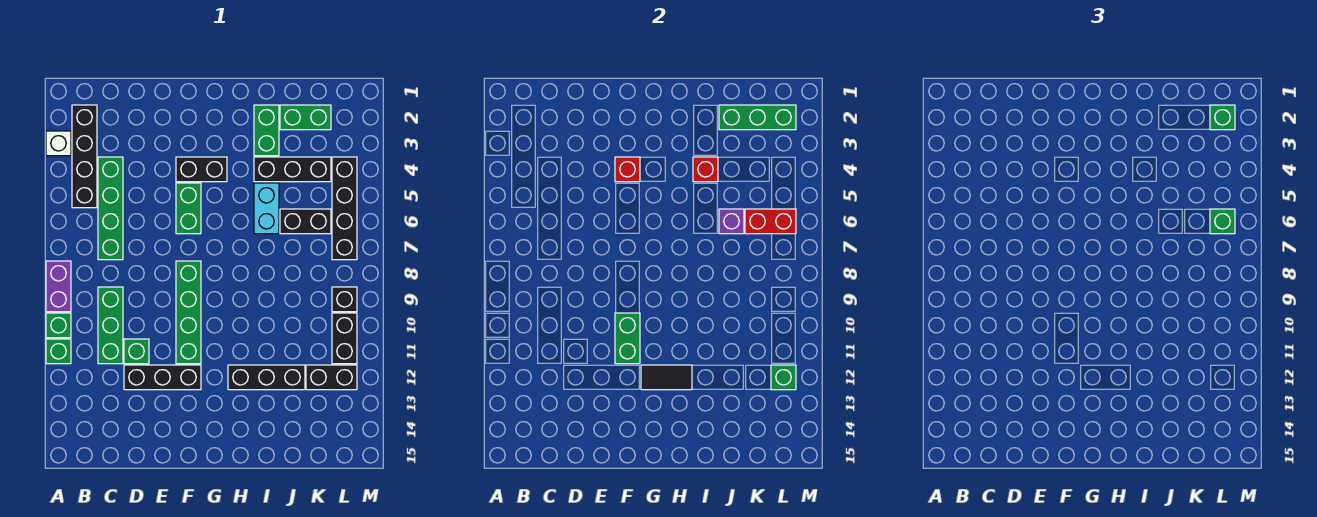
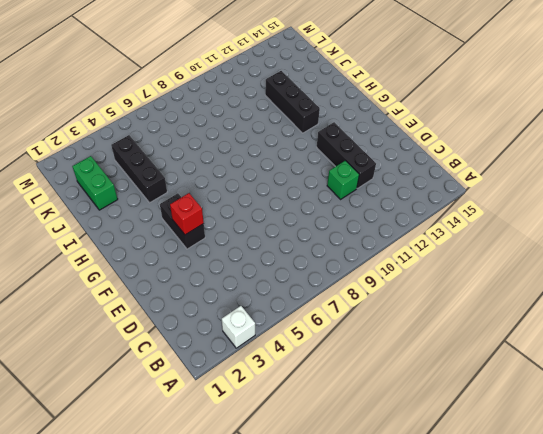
none -> purple brick A8:A9 level 1
none -> green brick A10 level 1
none -> green brick A11 level 1
none -> black brick B2:B5 level 1

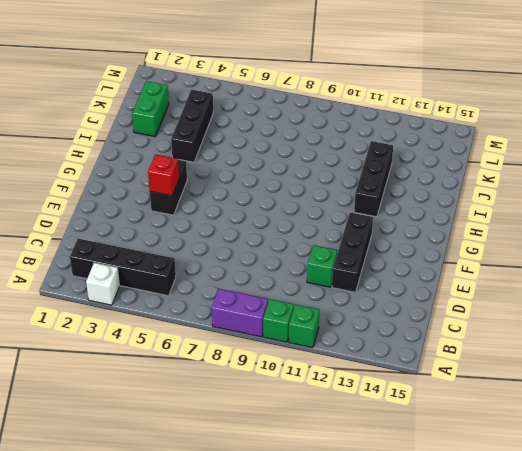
none -> green brick C4:C7 level 1
none -> green brick C9:C11 level 1
none -> green brick F5:F6 level 1
none -> green brick F8:F11 level 1

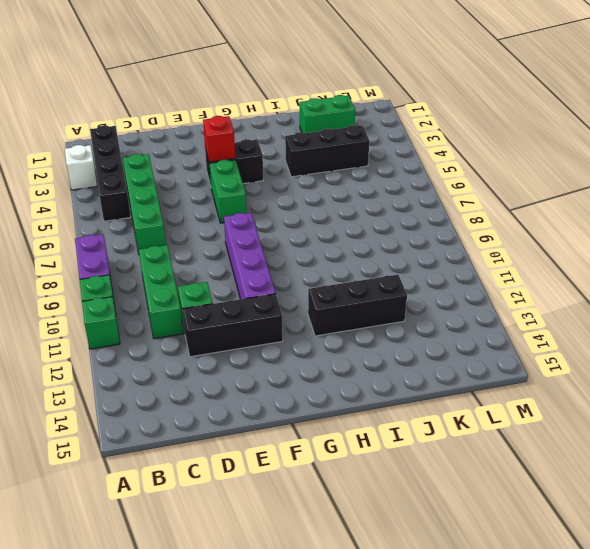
purple brick F8:F11 level 1 -> green brick F8:F11 level 1
none -> green brick I2:I3 level 1
none -> cyan brick I5:I6 level 1
none -> black brick J6:K6 level 1
none -> black brick K12:L12 level 1

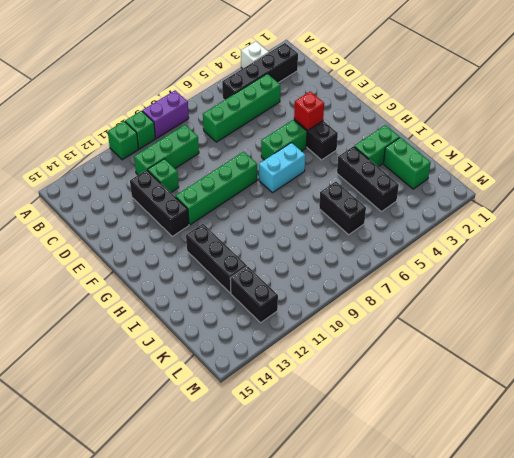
cyan brick G6:G7 level 1 -> cyan brick I5:I6 level 1
none -> black brick L4:L7 level 1
none -> black brick L9 level 1
none -> black brick L10:L11 level 1
none -> green brick F10:F11 level 2

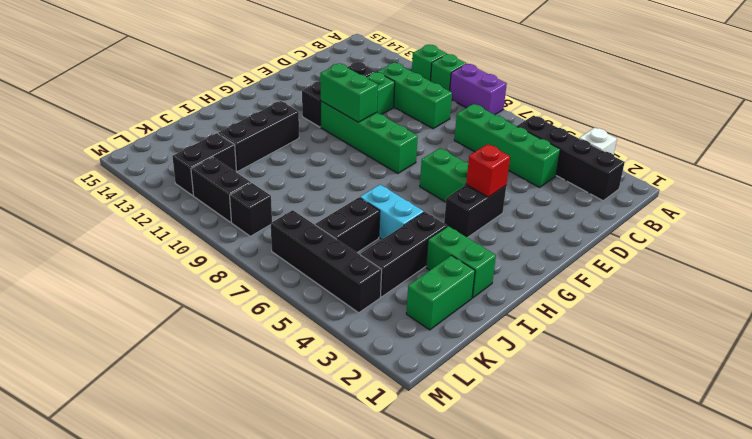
none -> black tile G12:H12 level 2
none -> red brick I4 level 2
none -> green brick J2:L2 level 2
none -> purple brick J6 level 2

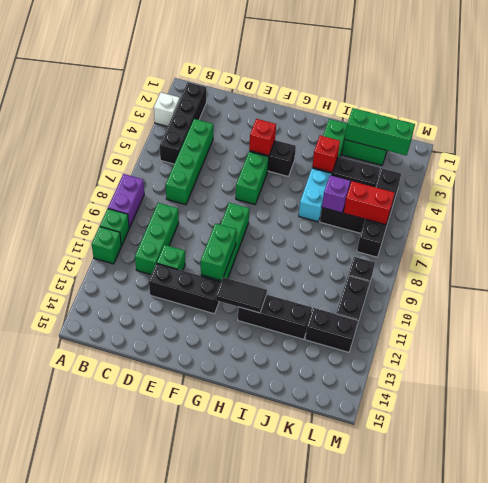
none -> green brick L12 level 2
none -> green brick L2 level 3
none -> green brick L6 level 3

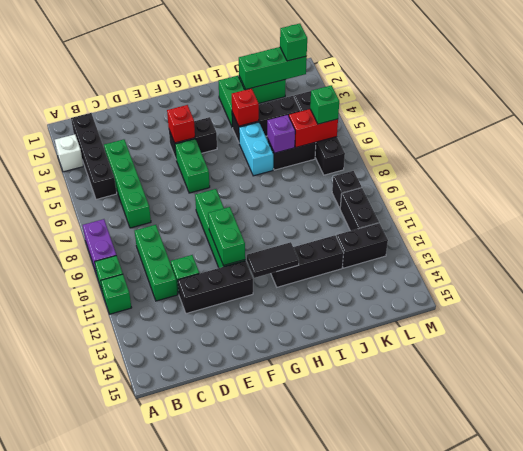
none -> green brick L12 level 2

